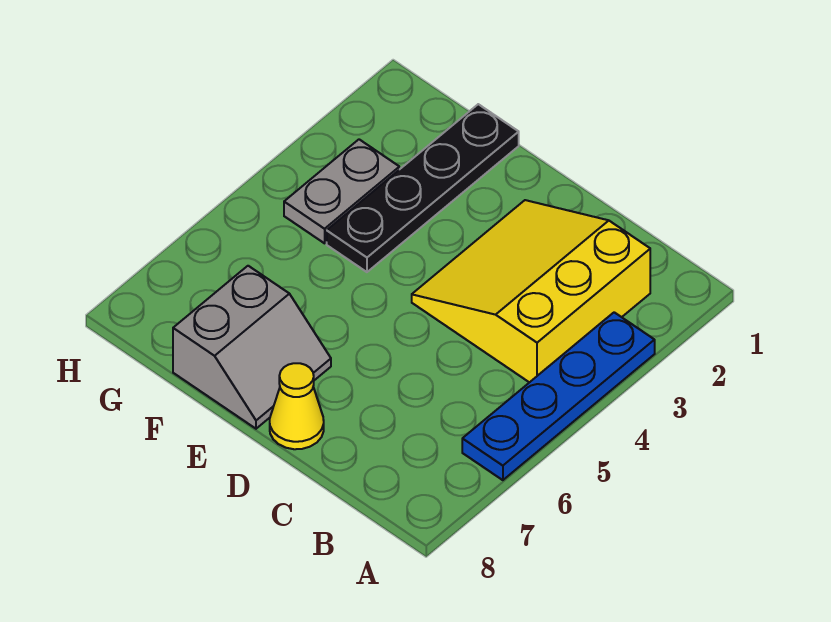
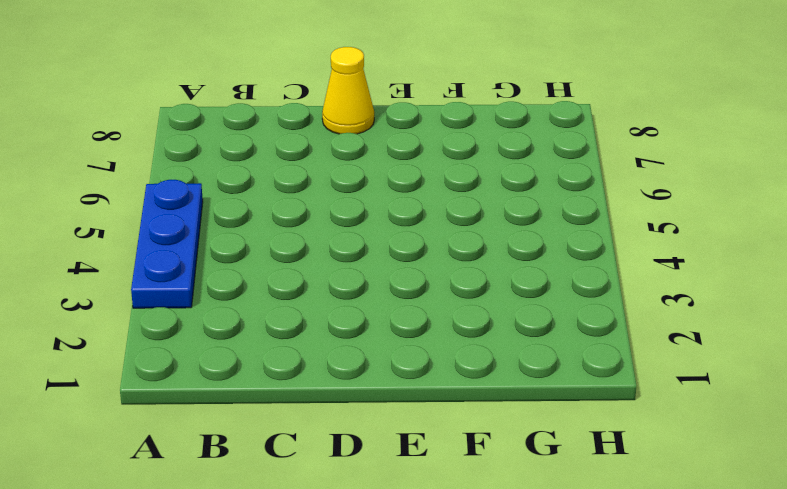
blue plate A3:A5 level 1 -> blue plate A3:A6 level 1
none -> yellow slope B2:D4 level 1 top B
none -> grey slope E7:F8 level 1 top F

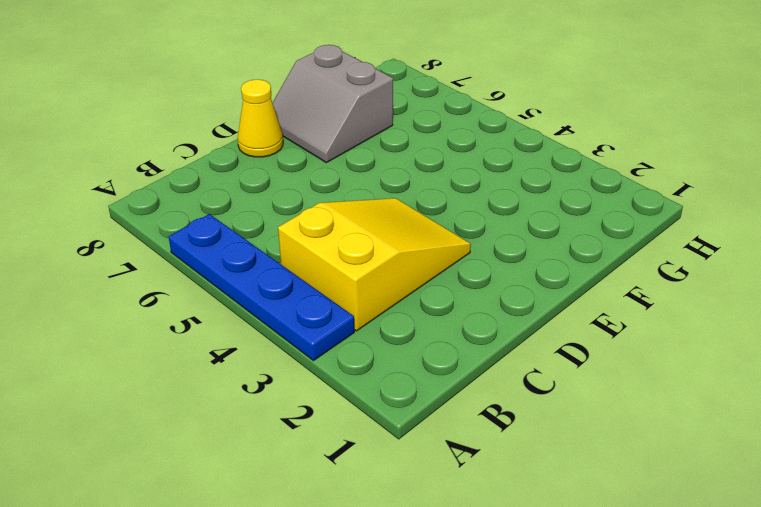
yellow slope B3:D4 level 1 top B -> yellow slope B2:D4 level 1 top B
none -> black plate F1:F4 level 1
none -> grey plate G3:G4 level 1

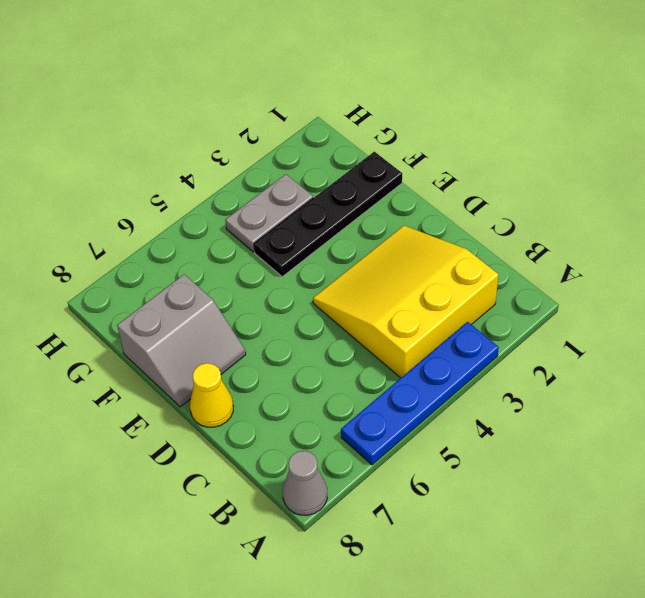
grey cone A8 level 1 -> none

